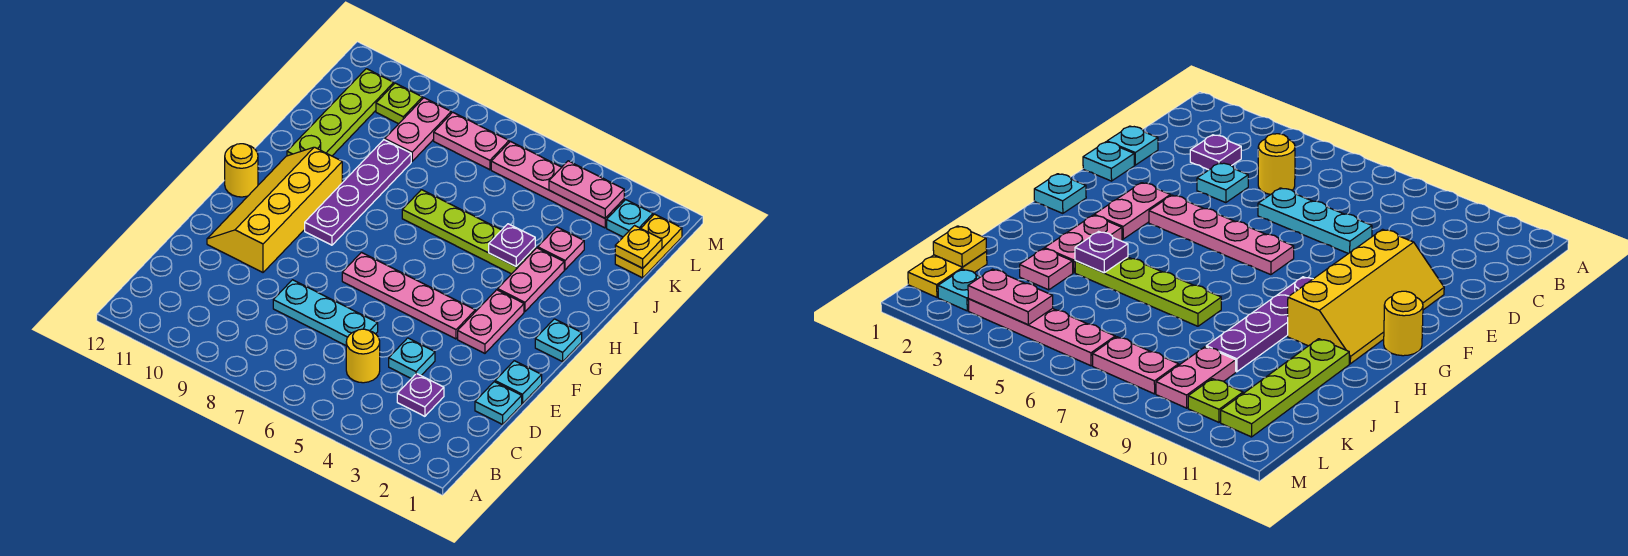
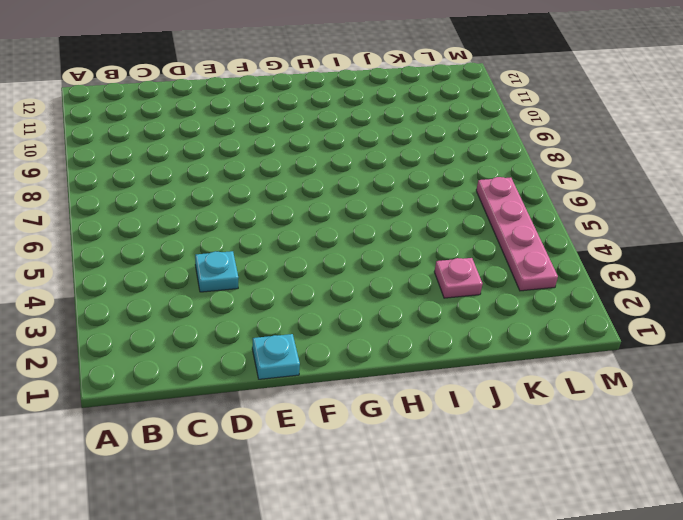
none -> purple plate C3 level 1
none -> yellow round brick C5 level 1
none -> cyan plate D1 level 1

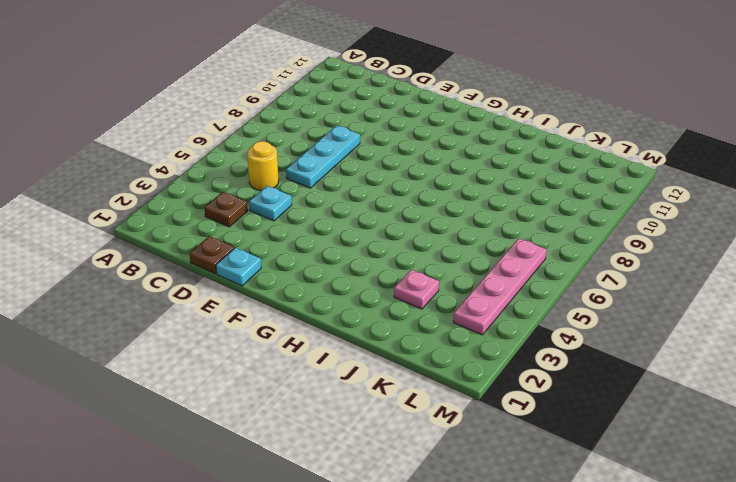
brown plate C3 level 1 -> purple plate C3 level 1
brown plate D1 level 1 -> cyan plate D1 level 1
none -> yellow slope E10:H11 level 1 top 10
none -> pink plate F3:G3 level 1
none -> pink plate F4:F7 level 1

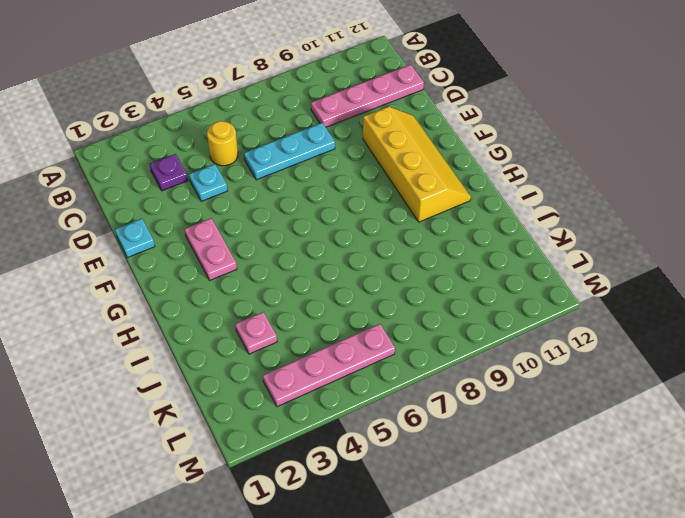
pink plate C9:C12 level 1 -> pink plate F4:F7 level 1
none -> cyan plate D1 level 1
none -> cyan plate G1 level 1
none -> purple plate G9:J9 level 1

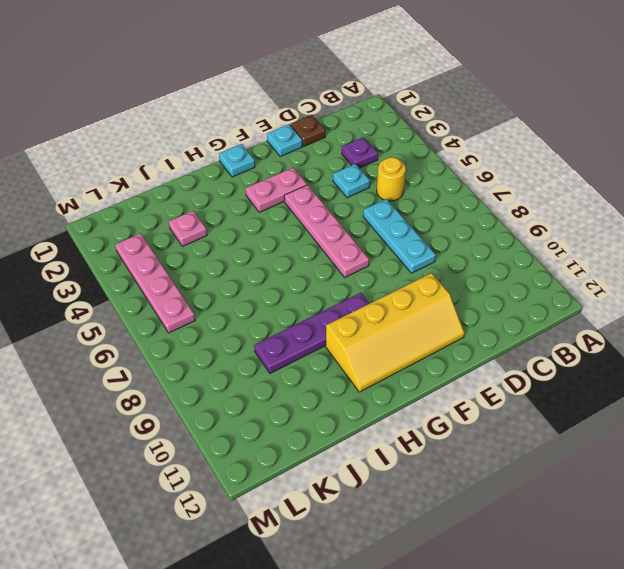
brown plate D1 level 1 -> cyan plate D1 level 1
none -> yellow round brick G12 level 1
none -> pink plate H3:I3 level 1
none -> lime plate I4:I7 level 1

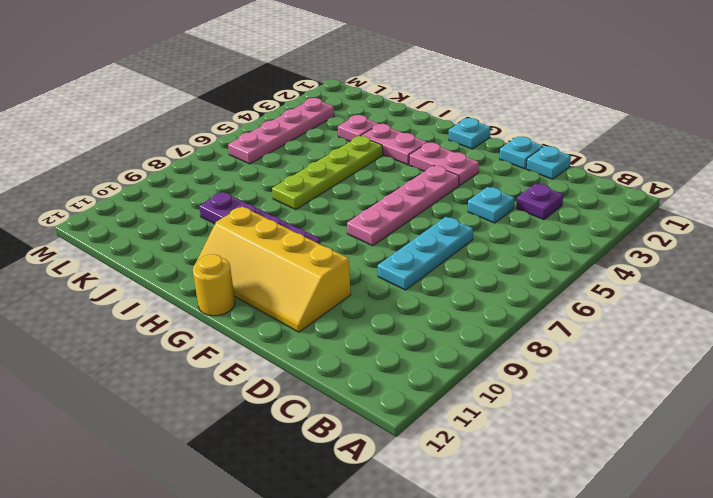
none -> yellow round brick C5 level 1
none -> lime plate I11:L11 level 1
none -> yellow plate K1:L1 level 1

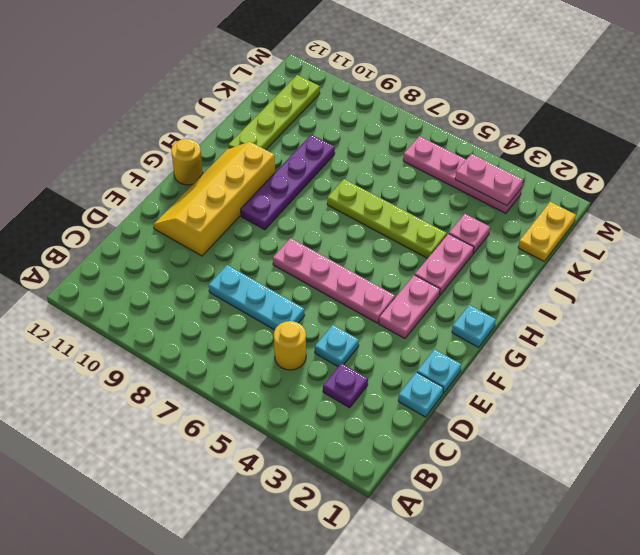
none -> pink plate K9:L9 level 1
none -> cyan plate L2 level 1
none -> pink plate L7:L8 level 1

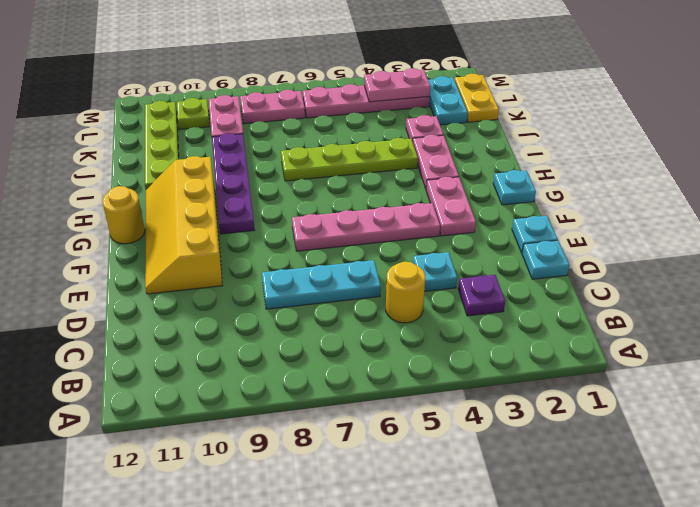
cyan plate K2:L2 level 1 -> cyan plate L2 level 1
none -> purple plate I4 level 2
none -> yellow plate K1 level 2

